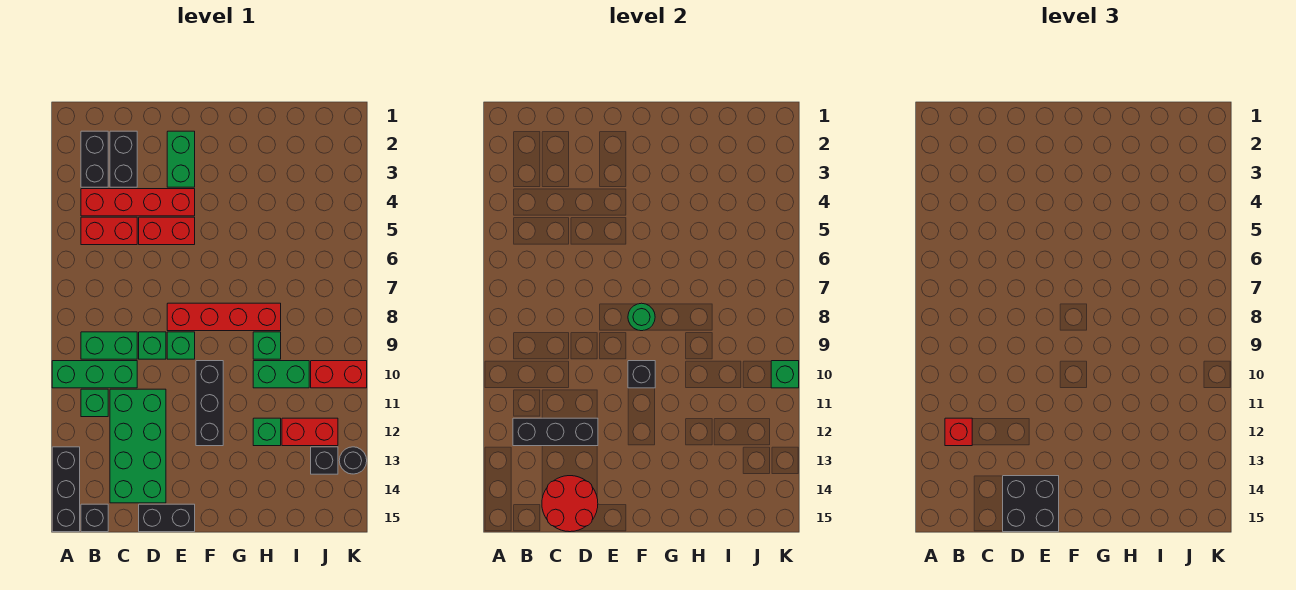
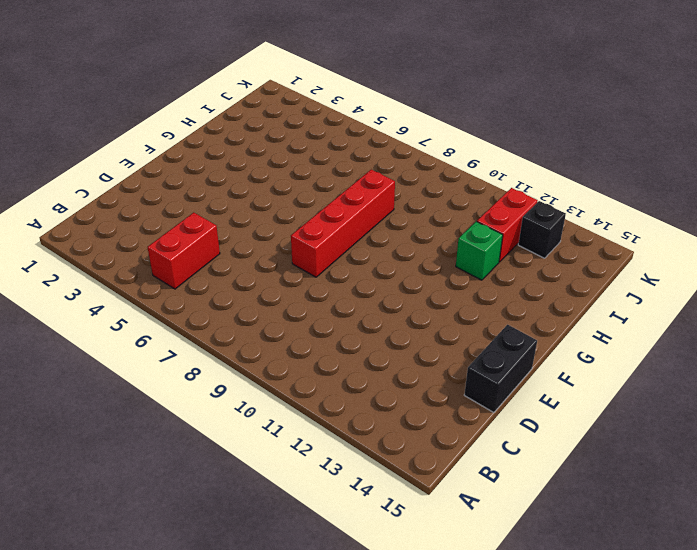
none -> green brick A10:C10 level 1
none -> black brick A13:A15 level 1
none -> black brick B2:B3 level 1
none -> red brick B4:E4 level 1

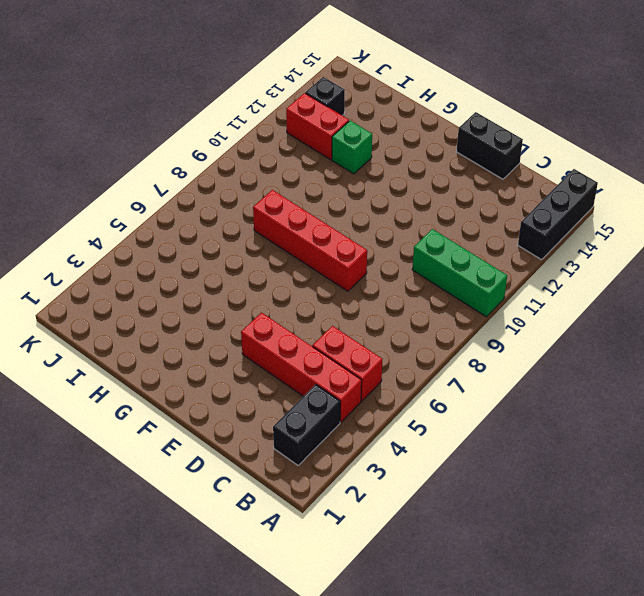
none -> green brick B9:C9 level 1
none -> green brick B11 level 1
none -> black brick B15 level 1
none -> black brick C2:C3 level 1

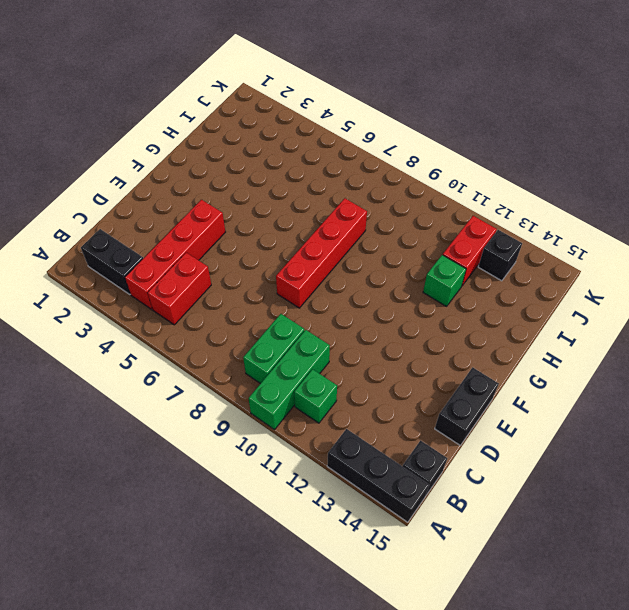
none -> black brick C2:C3 level 1
none -> green brick C11:D14 level 1
none -> red brick D5:E5 level 1
none -> green brick D9 level 1

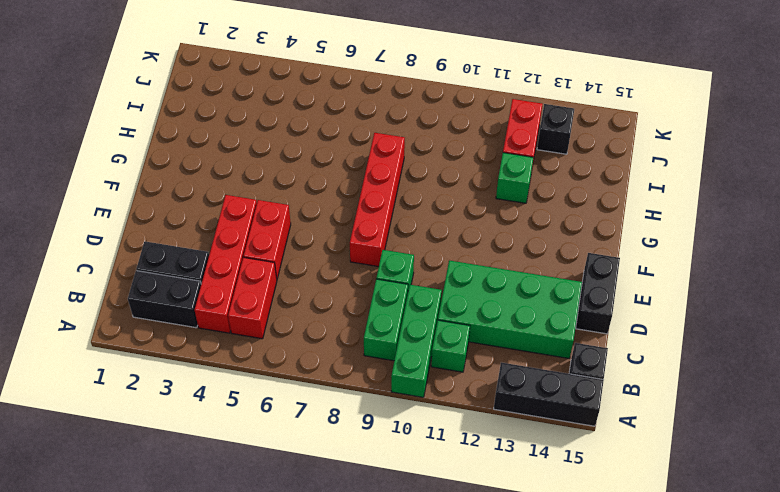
none -> green brick E2:E3 level 1
none -> green brick E9 level 1
none -> black brick F10:F12 level 1
none -> green brick H9 level 1

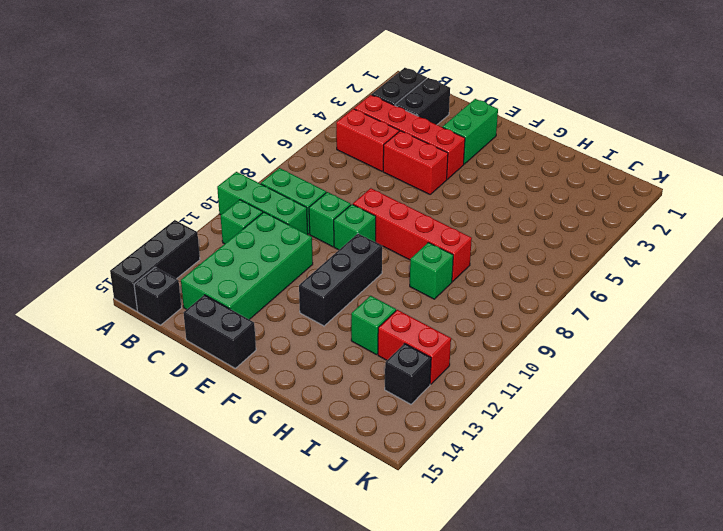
none -> green brick H10:I10 level 1
none -> red brick J10:K10 level 1
none -> black round brick K13 level 1
none -> black brick B12:D12 level 2

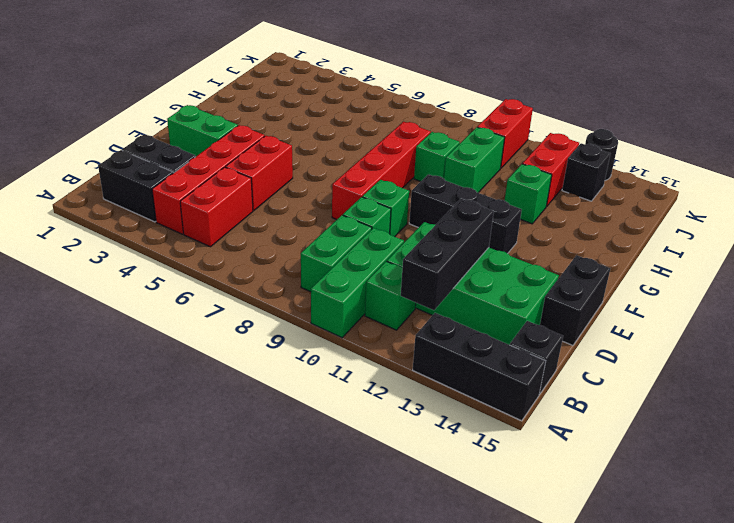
none -> red round brick C14:D15 level 2
none -> green round brick F8 level 2
none -> black brick F10 level 2
none -> green brick K10 level 2

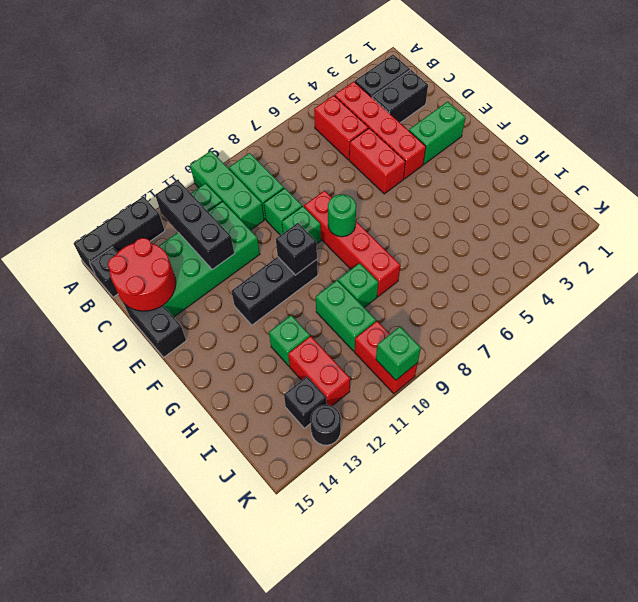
none -> red brick B12 level 3
none -> black brick D14:E15 level 3

